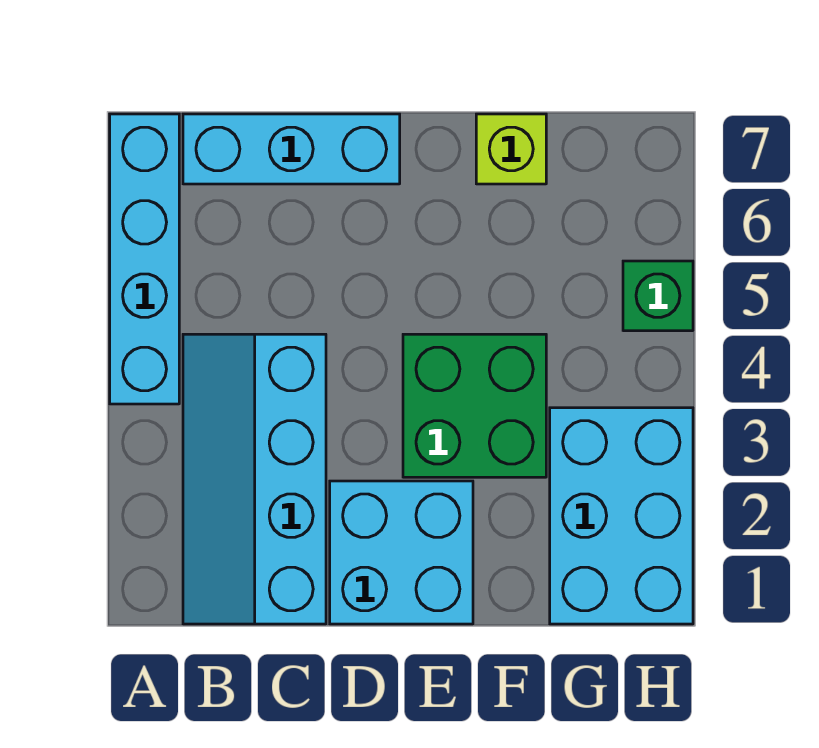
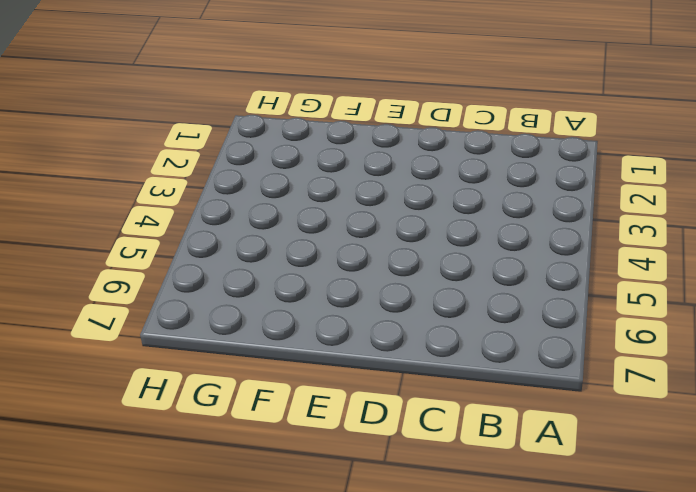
none -> cyan brick A4:A7 level 1
none -> cyan slope B1:C4 level 1 top C

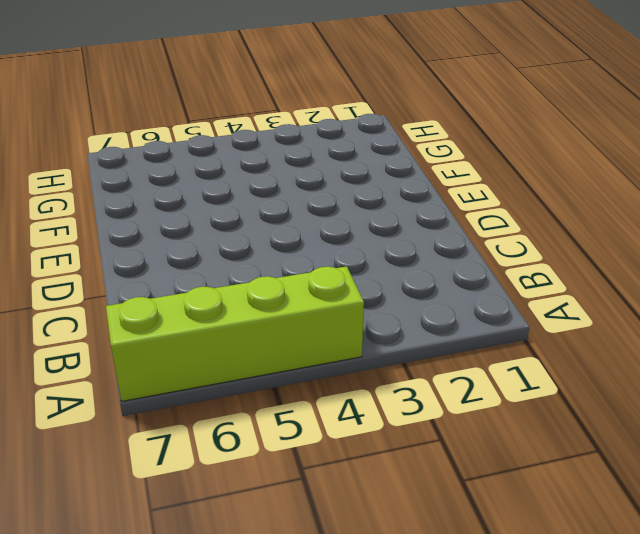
lime brick A4:A7 level 1 -> cyan brick A4:A7 level 1
none -> cyan slope B1:C4 level 1 top C
none -> cyan brick B7:D7 level 1

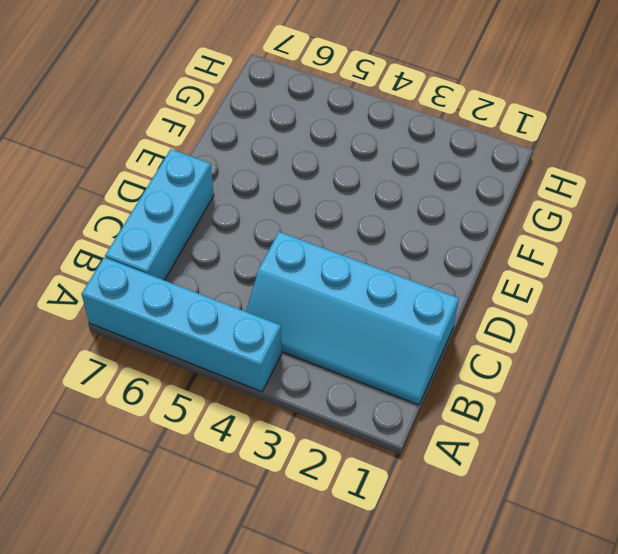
none -> cyan brick D1:E2 level 1
none -> green brick E3:F4 level 1

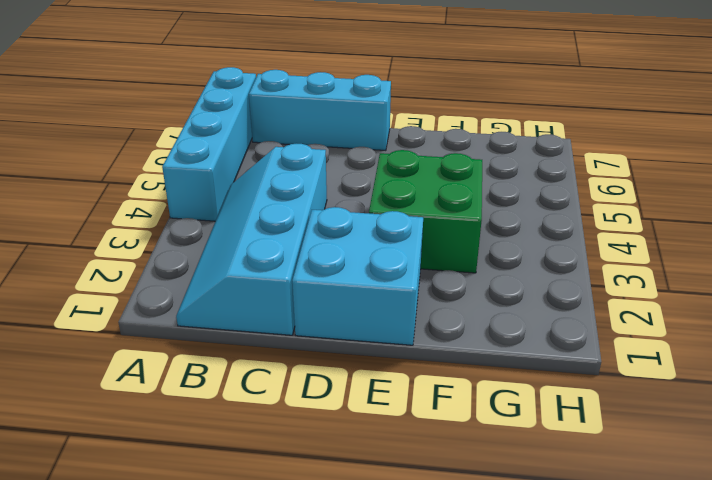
none -> lime brick F7 level 1
none -> cyan brick G1:H3 level 1

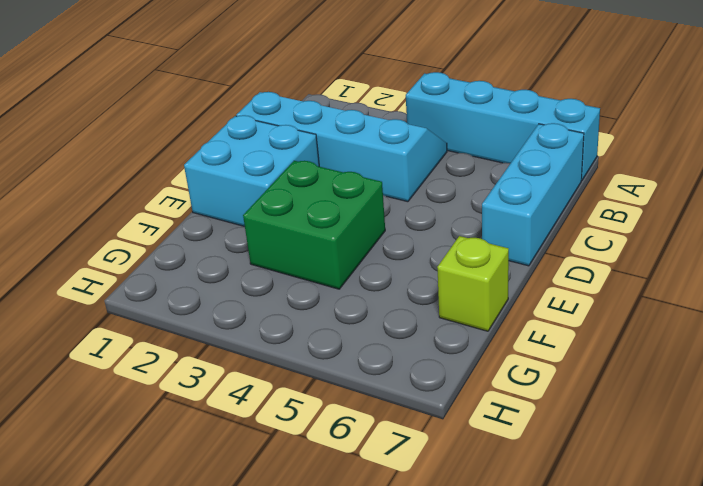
none -> cyan brick G1:H3 level 1
none -> green brick H5 level 1

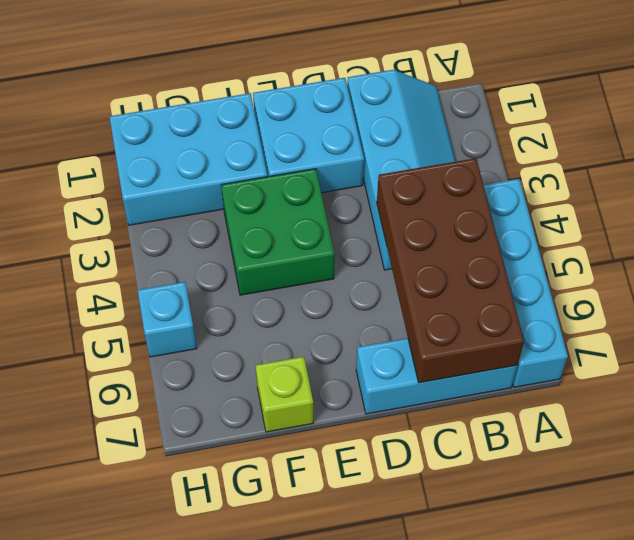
brown brick B4:C7 level 2 -> none
cyan brick F1:H2 level 1 -> cyan brick G1:H3 level 1
cyan brick H5 level 1 -> green brick H5 level 1

